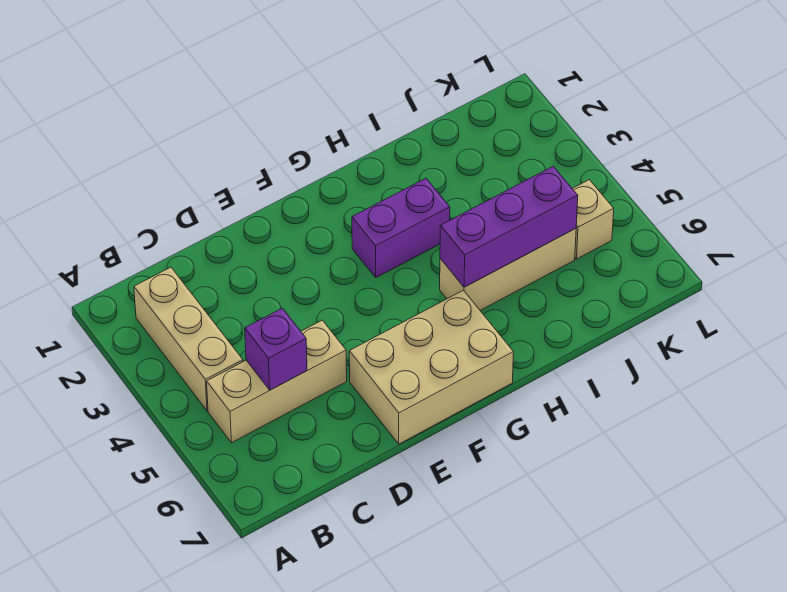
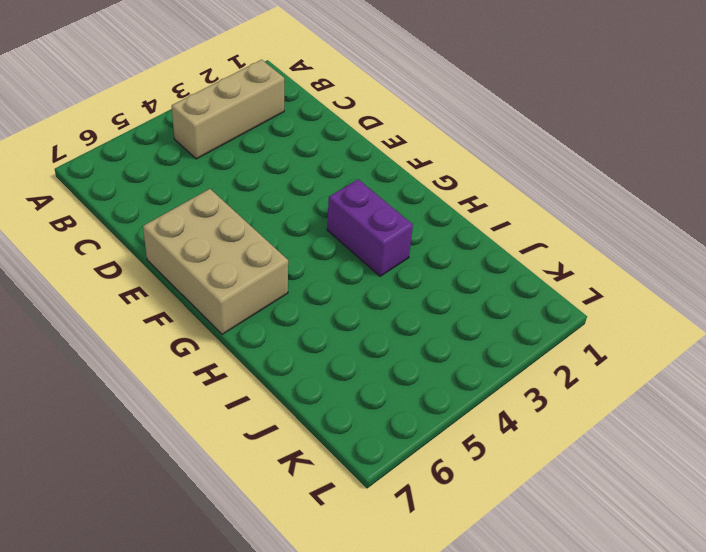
none -> tan brick B5:D5 level 1
none -> tan brick H5:J5 level 1

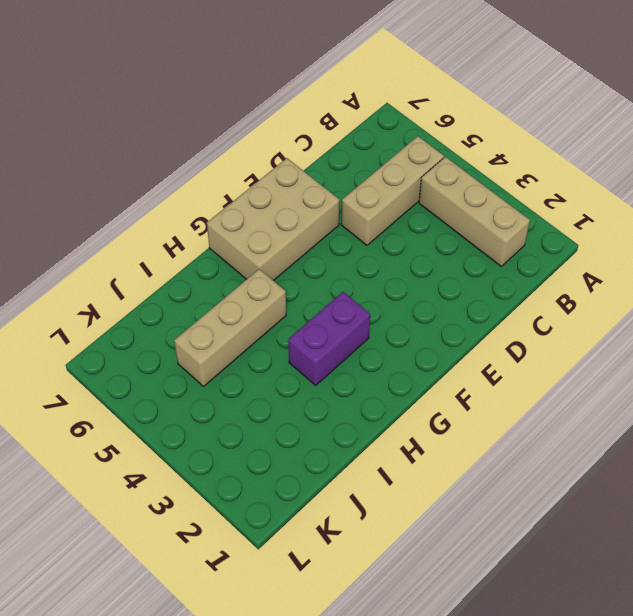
none -> tan brick K5 level 1
none -> purple brick C5 level 2

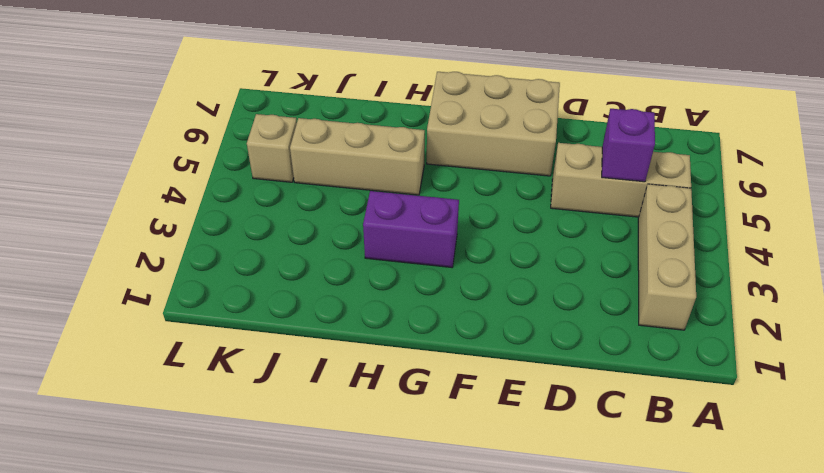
none -> purple brick H5:J5 level 2

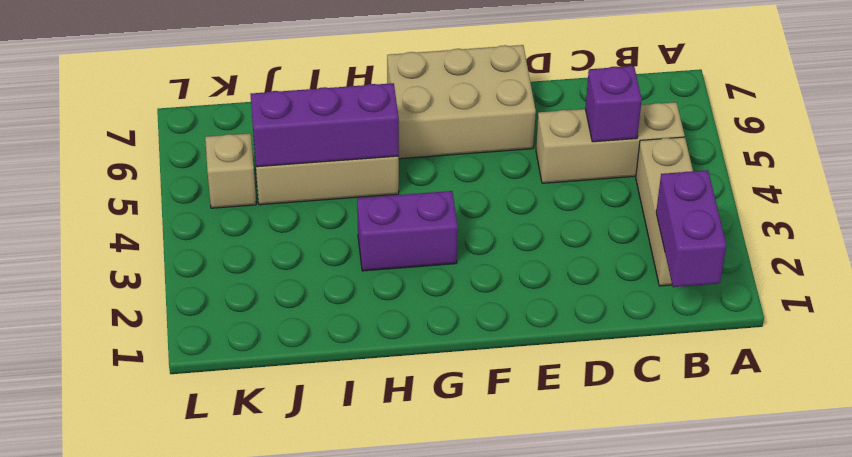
purple brick B1:B2 level 2 -> none

